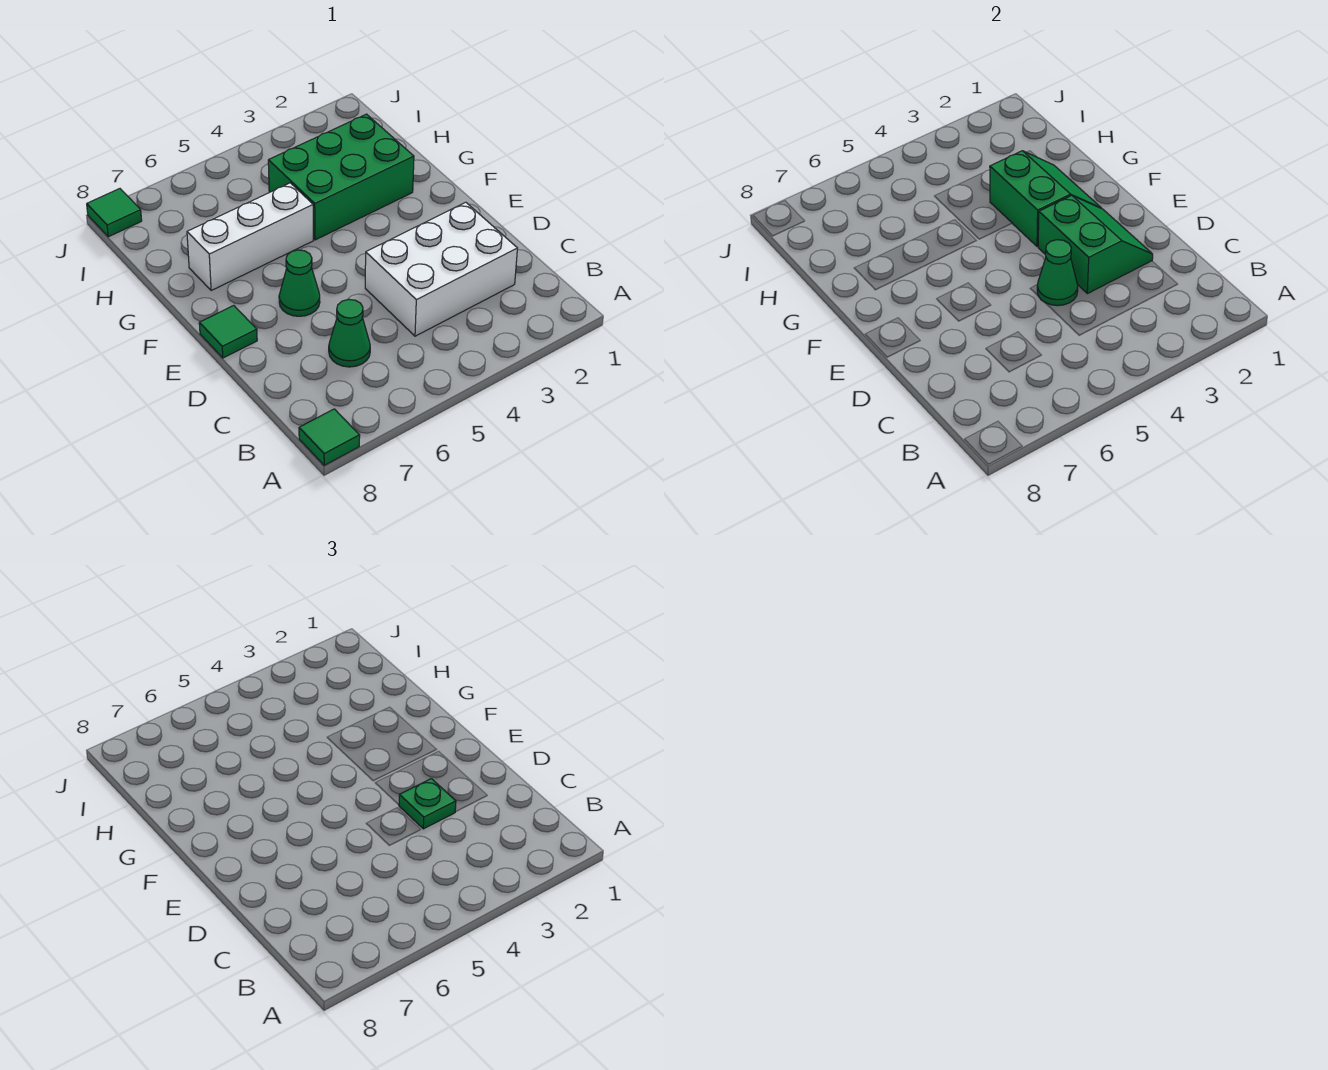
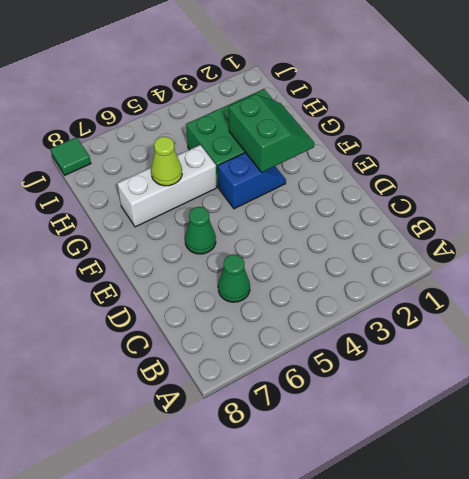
blue slope F3:F4 level 1 top 4 -> none
lime cone G6 level 2 -> none
none -> green tile A8 level 1
none -> white brick C2:D4 level 1
none -> green tile E8 level 1

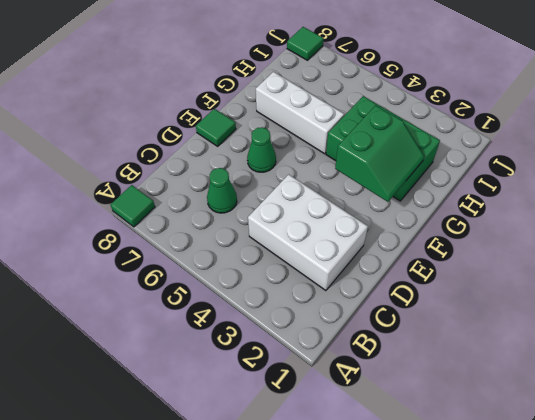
none -> green slope D2:E3 level 2 top 3
none -> green cone D4 level 2
none -> green plate D3 level 3

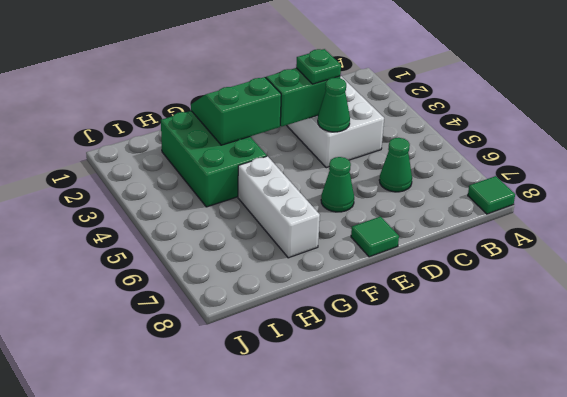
none -> green tile J8 level 1

